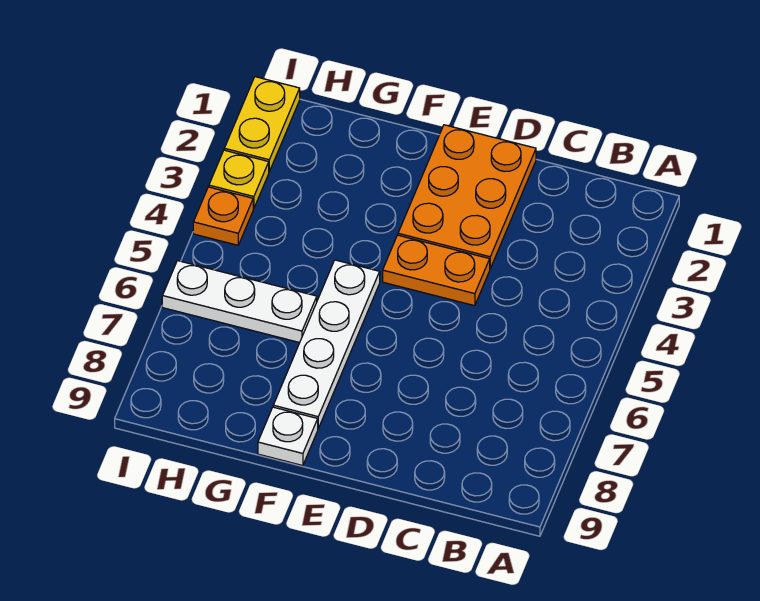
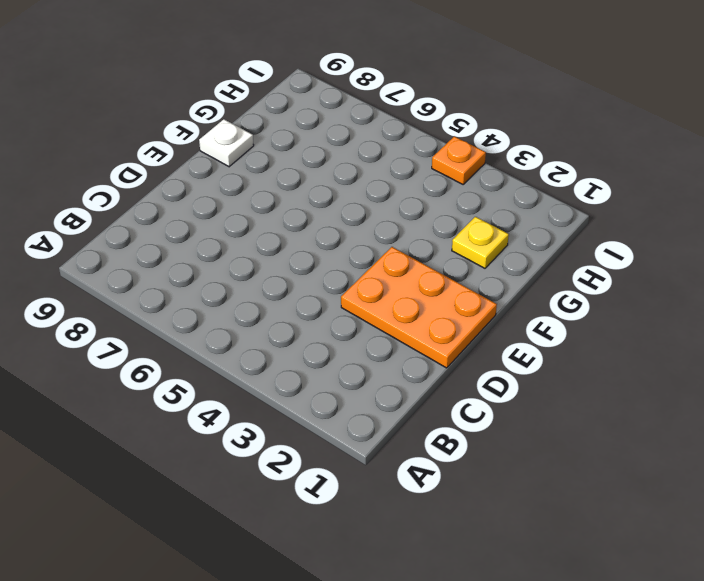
yellow plate G2 level 1 -> yellow plate I3 level 1
none -> orange plate D4:E4 level 1
none -> white plate F5:F8 level 1

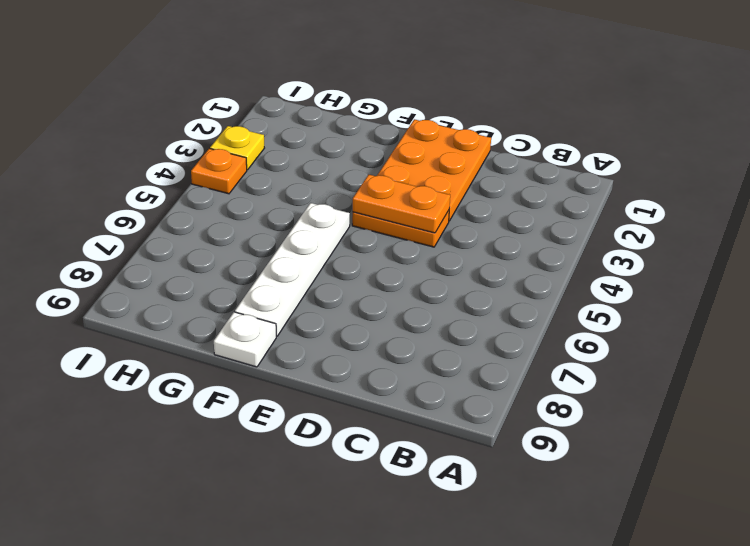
orange plate D4:E4 level 2 -> none
none -> white plate G6:I6 level 1
none -> yellow plate I1:I2 level 1

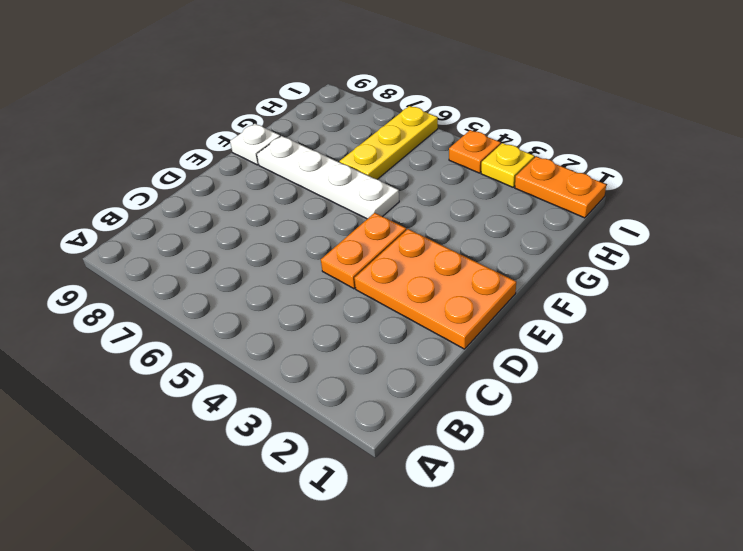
yellow plate G6:I6 level 1 -> white plate G6:I6 level 1
orange plate I1:I2 level 1 -> yellow plate I1:I2 level 1

